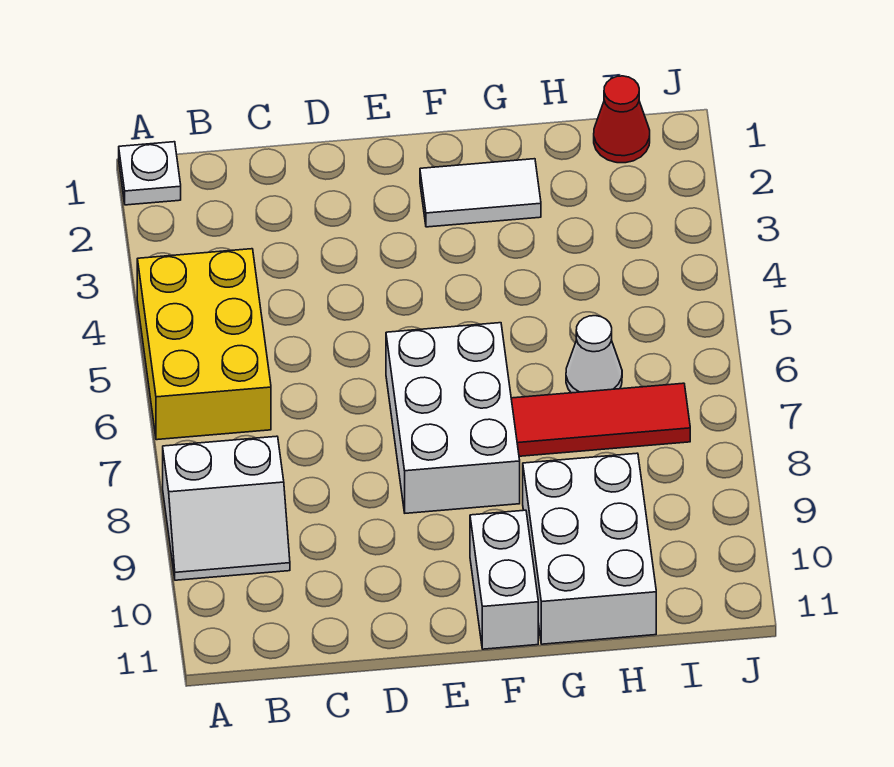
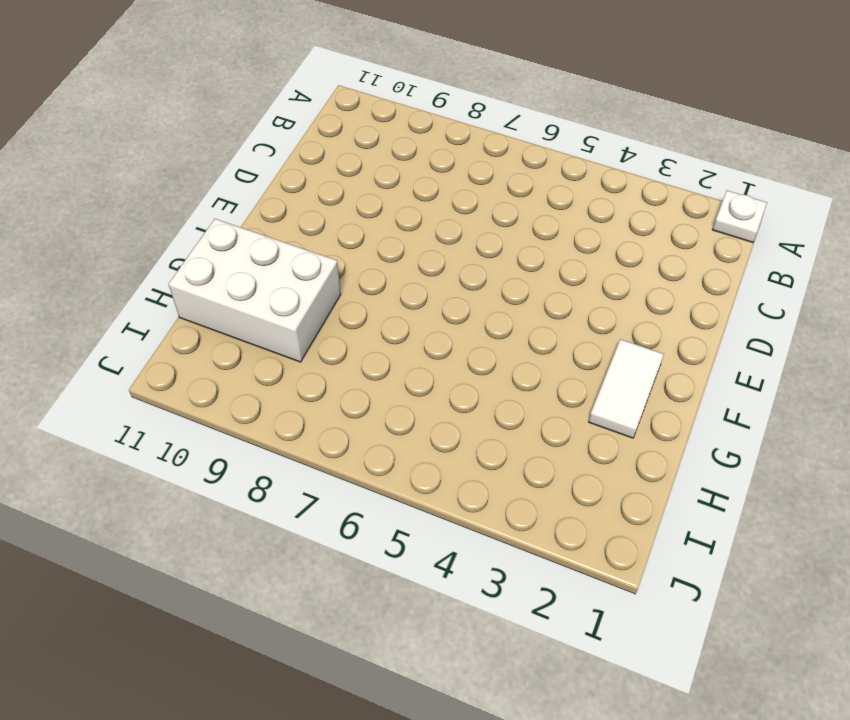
none -> yellow brick A4:B6 level 1
none -> white slope A8:B9 level 1 top 8

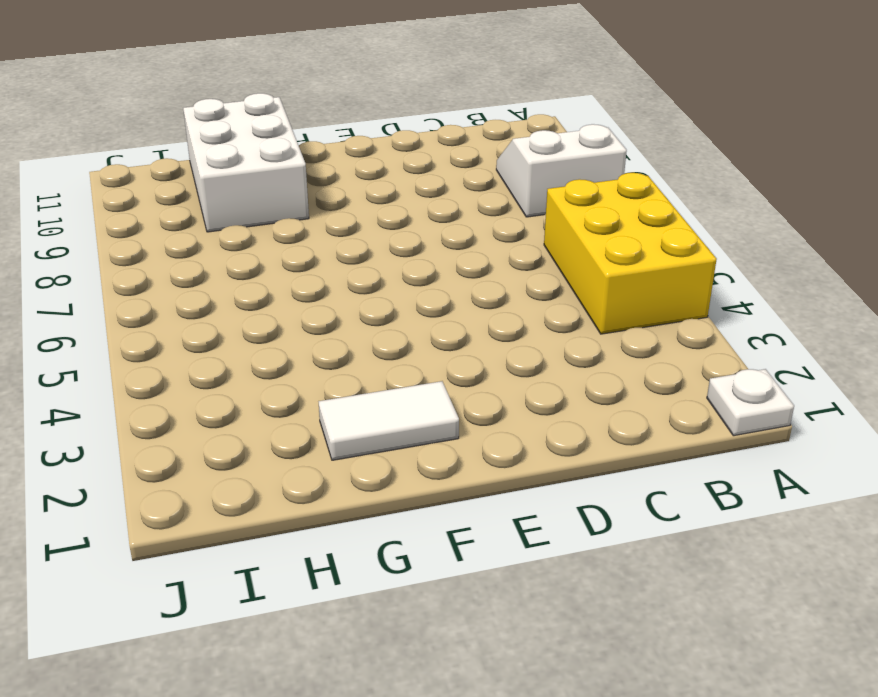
none -> white brick E6:F8 level 1
none -> white brick F10:F11 level 1

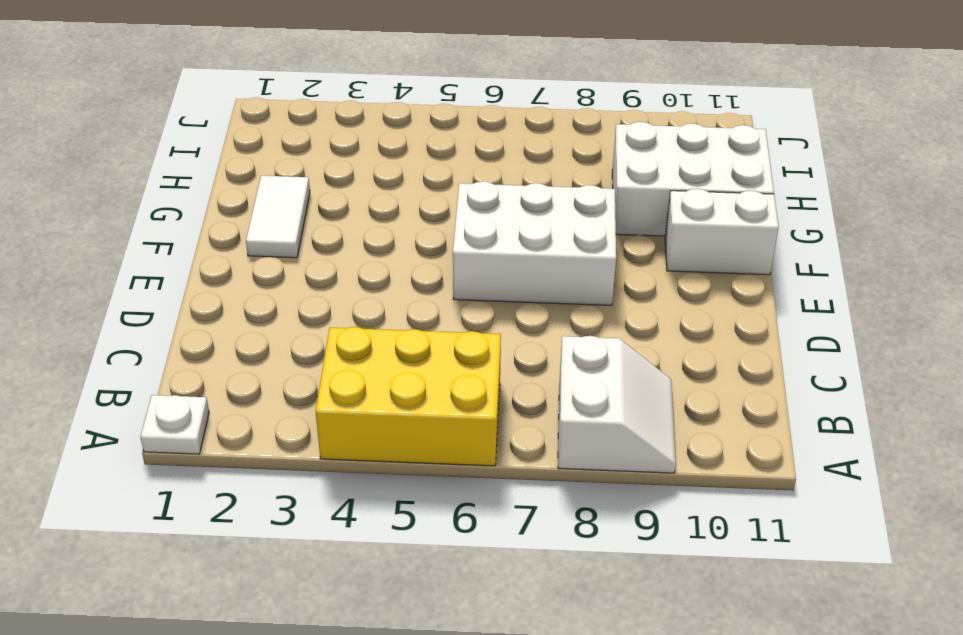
none -> red tile G7:I7 level 1
none -> white cone H6 level 1

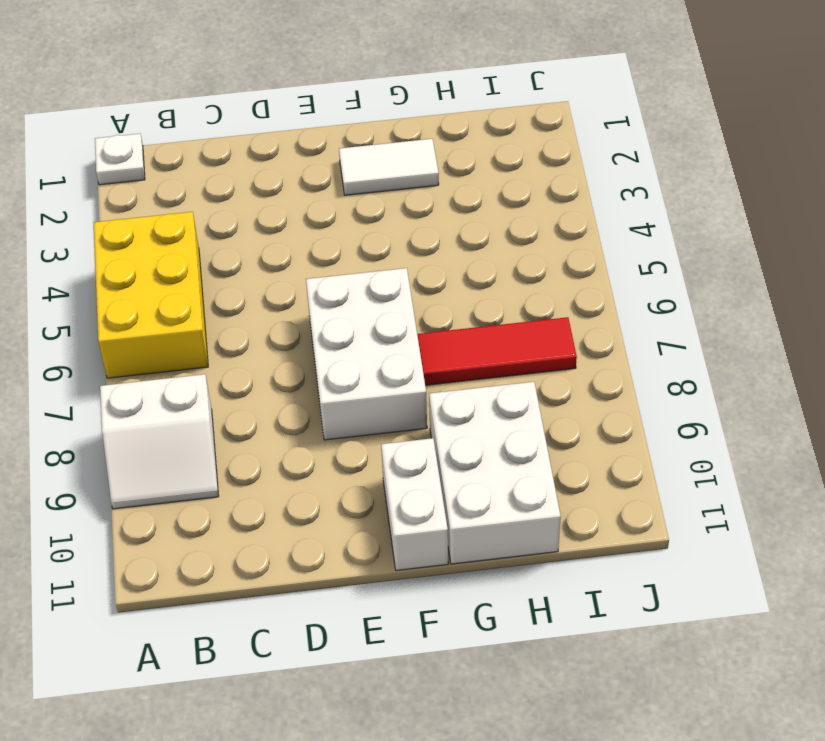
none -> white cone H6 level 1
none -> red cone I1 level 1

